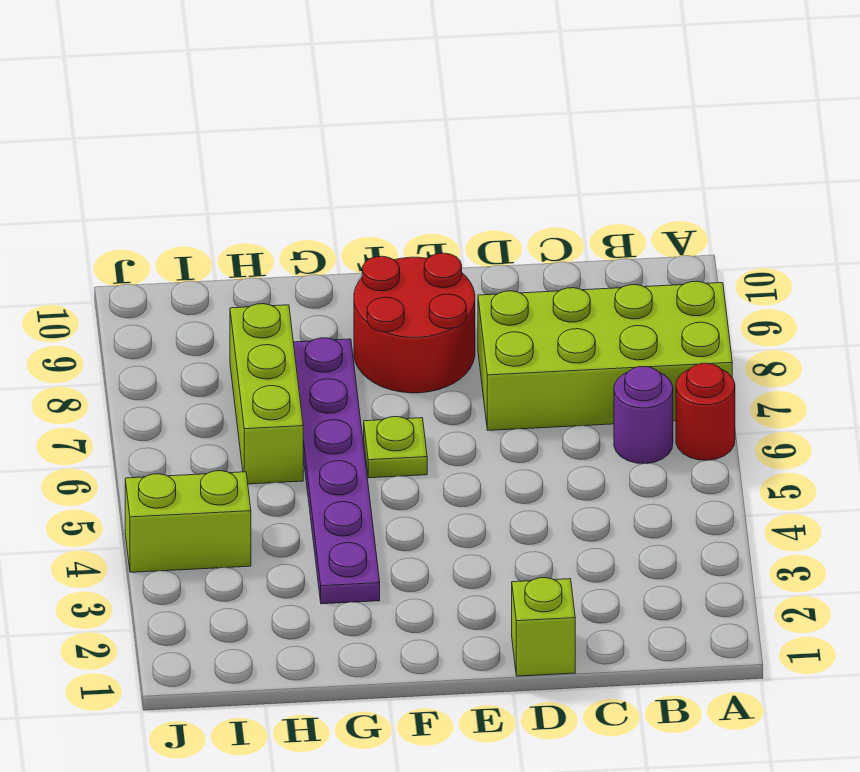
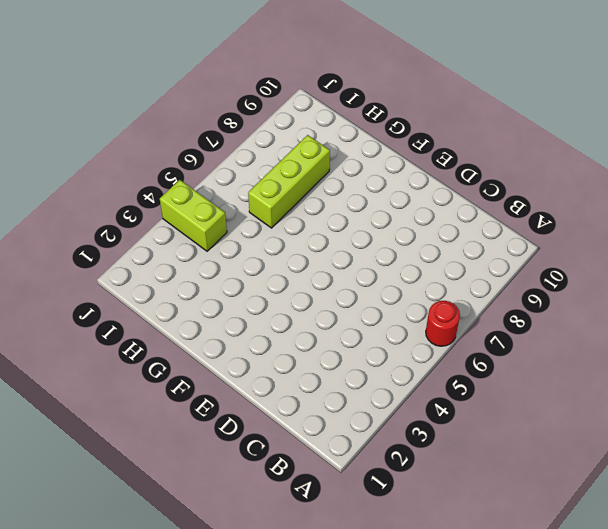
none -> lime brick A7:D8 level 1
none -> purple round brick B6 level 1

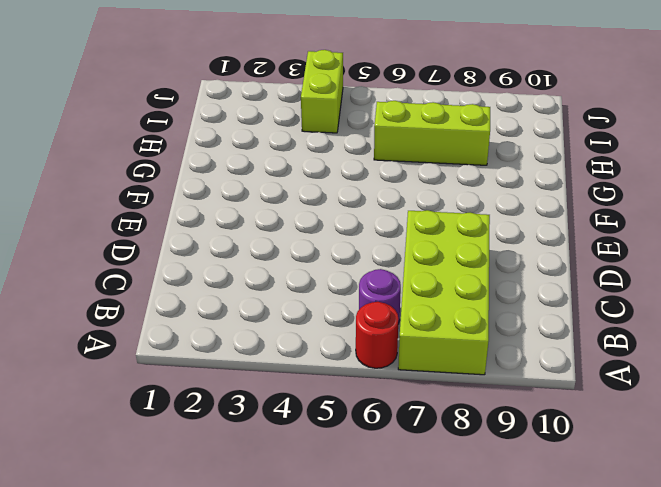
none -> lime brick D1 level 1
none -> red round brick E8:F9 level 1

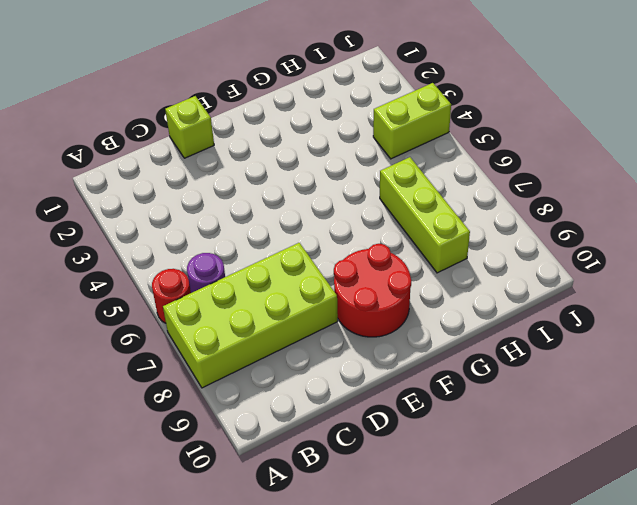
none -> lime plate F6 level 1
none -> purple plate G3:G8 level 1

